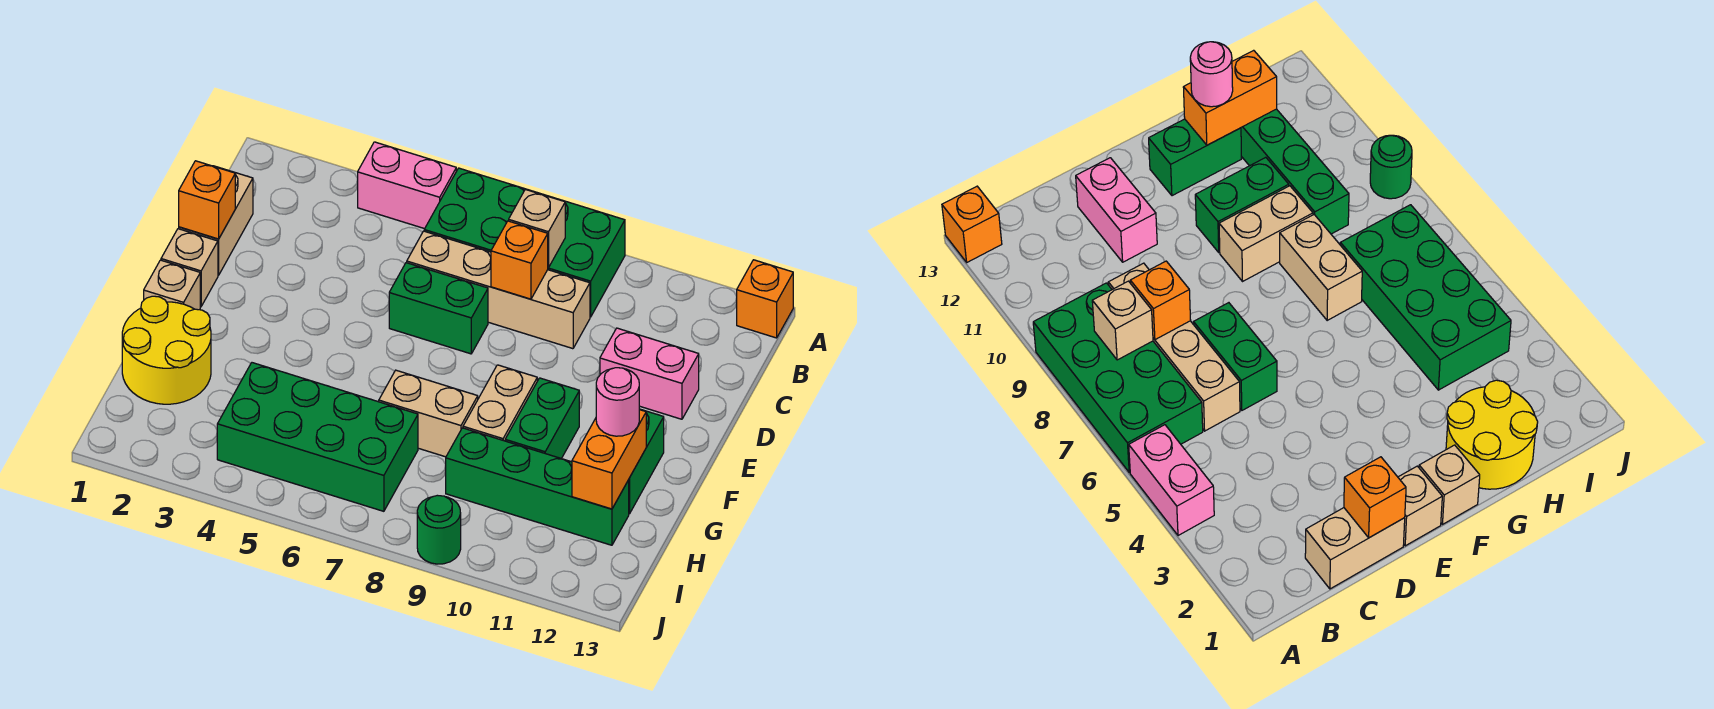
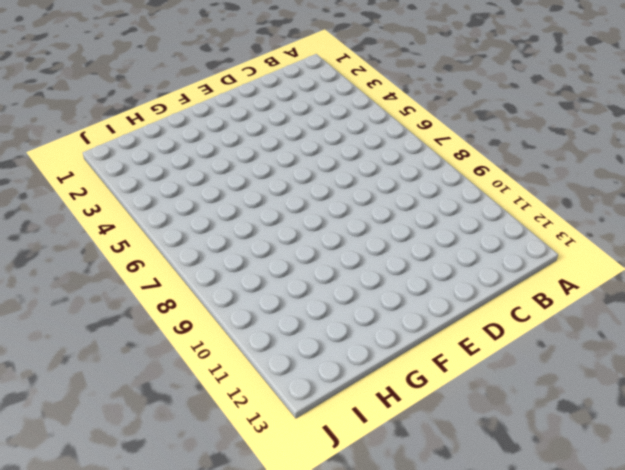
none -> pink brick A4:A5 level 1
none -> green brick A6:B9 level 1
none -> orange brick A13 level 1

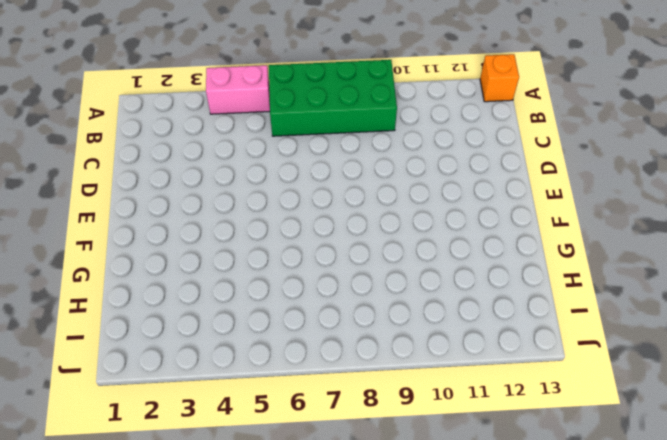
none -> tan brick C1:D1 level 1
none -> tan brick C6:C9 level 1
none -> green brick D6:D7 level 1

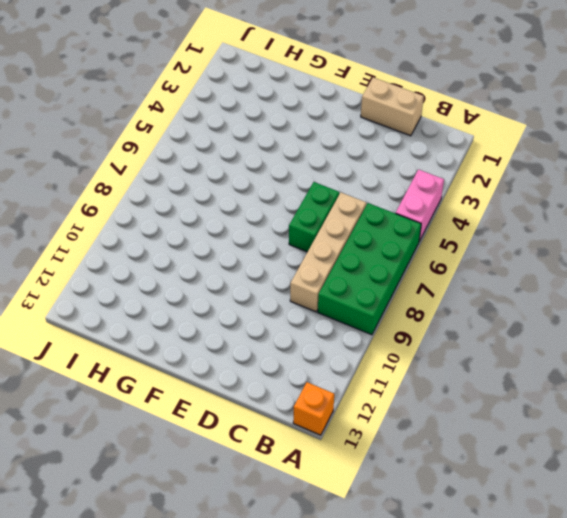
none -> pink brick D11:D12 level 1
none -> tan brick E1 level 1
none -> tan brick F1 level 1

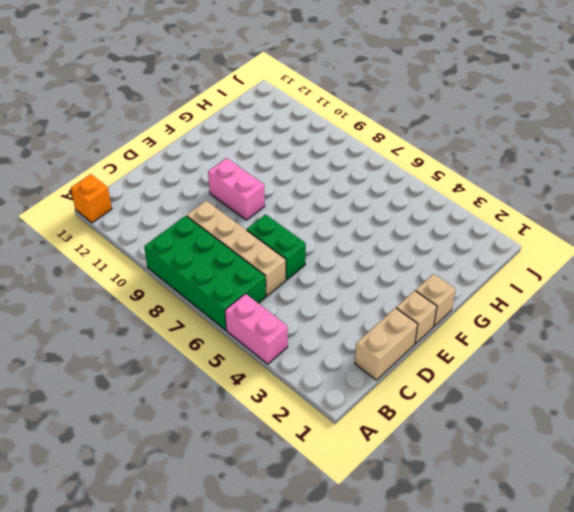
pink brick E9:E10 level 1 -> pink brick D11:D12 level 1
none -> tan brick F9:G9 level 1
none -> green brick F10:G10 level 1
none -> green brick F12:G12 level 1

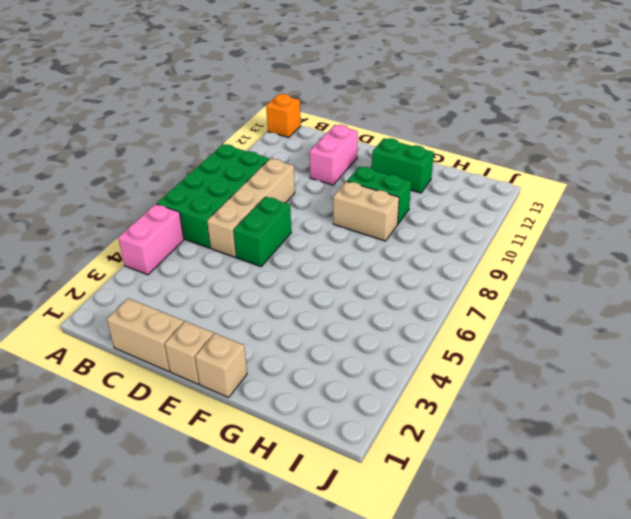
none -> yellow round brick G1:H2 level 1
none -> tan brick G7:G8 level 1
none -> green brick H4:I7 level 1

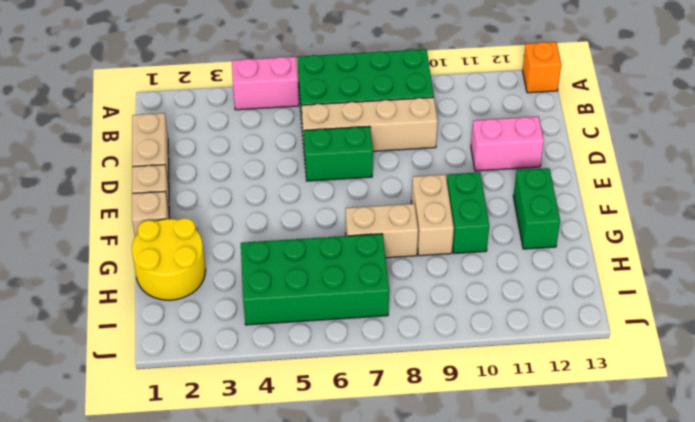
none -> green brick H9:H12 level 1
none -> green round brick J9 level 1
none -> tan brick B8 level 2

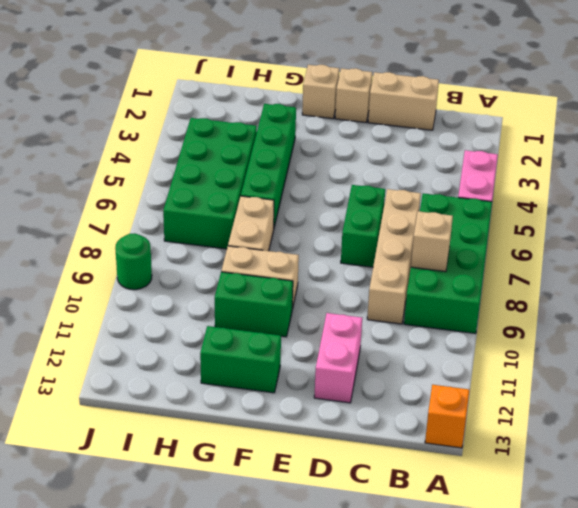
green brick G3:G6 level 1 -> green brick H9:H12 level 1
none -> yellow round brick G1:H2 level 1
none -> orange brick C8 level 2
none -> orange brick D1 level 2

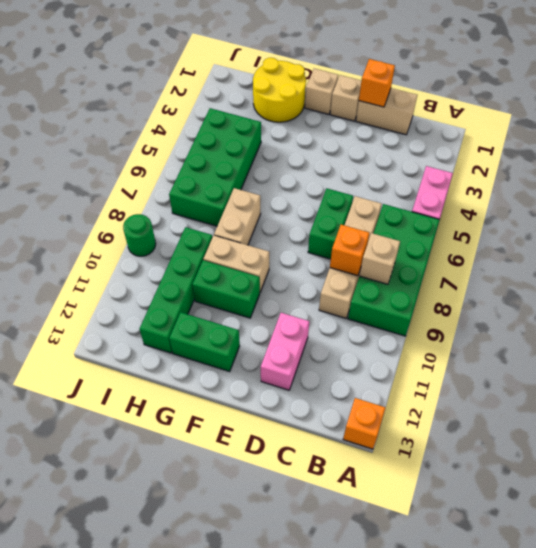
none -> orange brick G12:H12 level 2
none -> pink round brick G12 level 3

